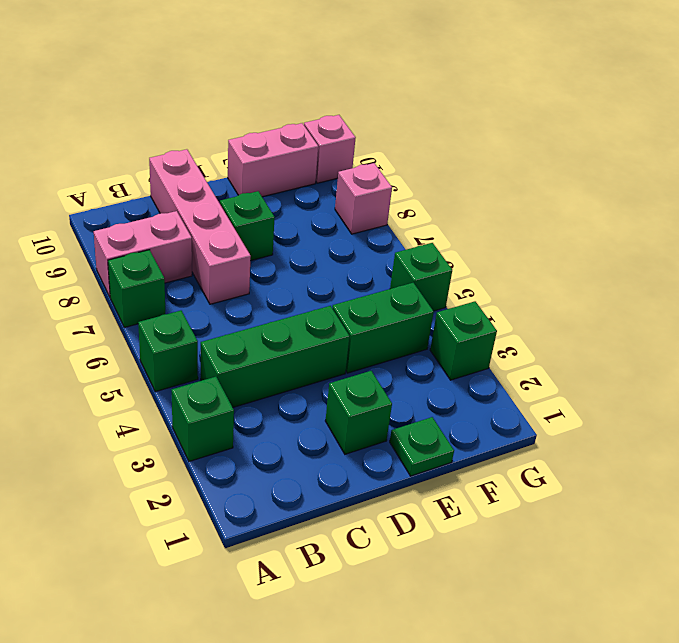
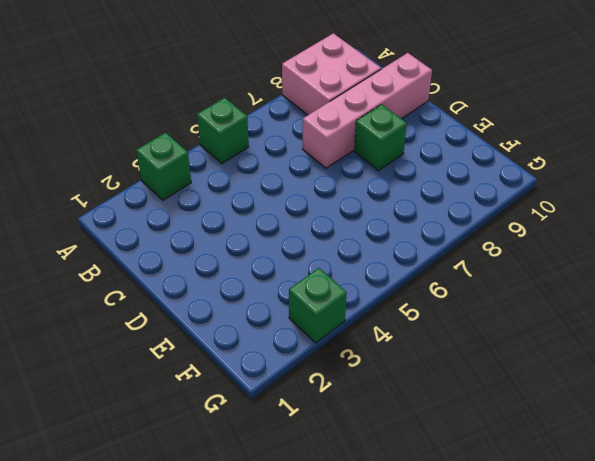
pink brick A8:B9 level 1 -> pink brick A8:B8 level 1
none -> green brick A7 level 1
none -> green brick B4:D4 level 1
none -> green brick D2 level 1

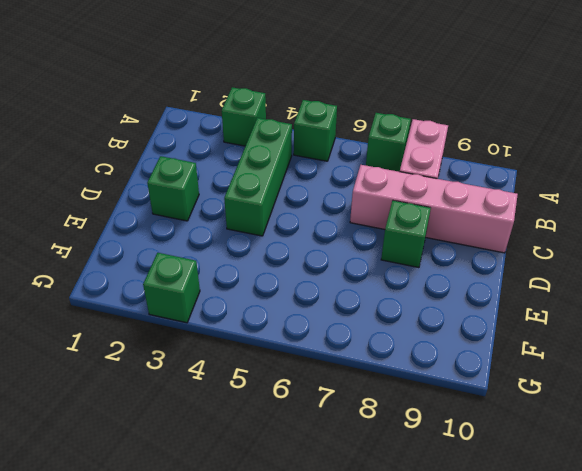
none -> green plate E1 level 1
none -> green brick E4:F4 level 1
none -> pink brick E10:F10 level 1

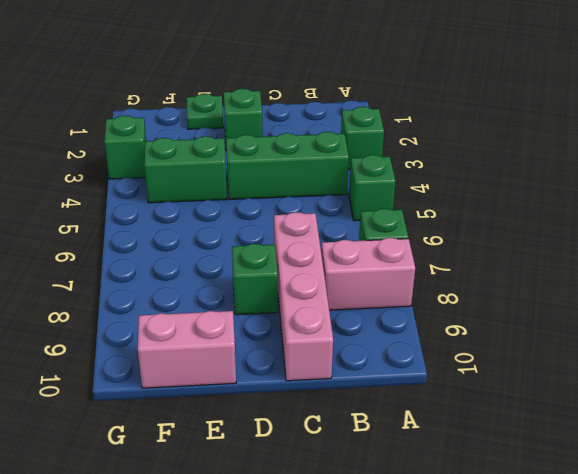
none -> green brick G5 level 1
none -> pink brick G8 level 1
none -> pink brick G10 level 1

